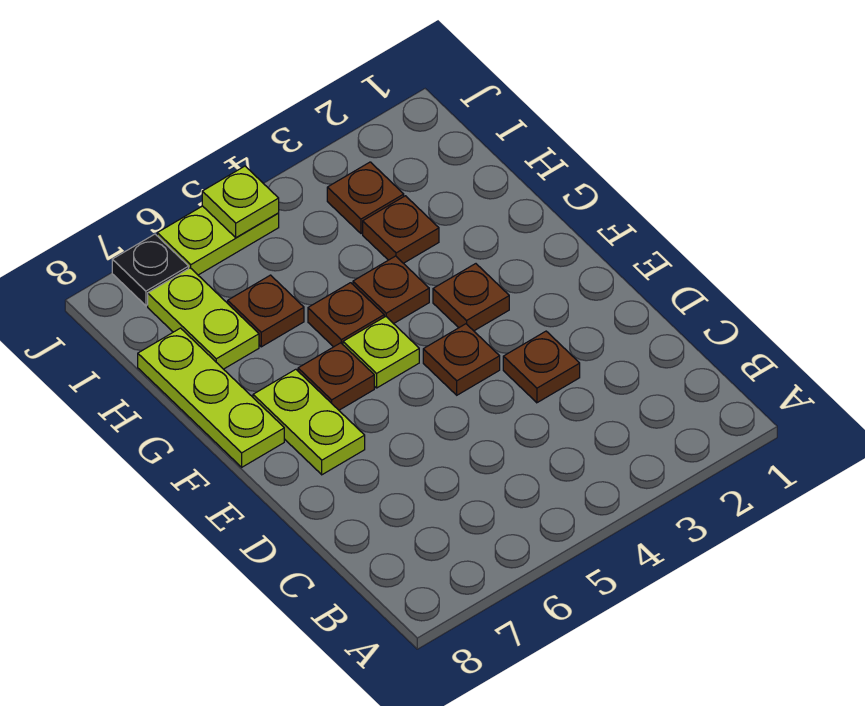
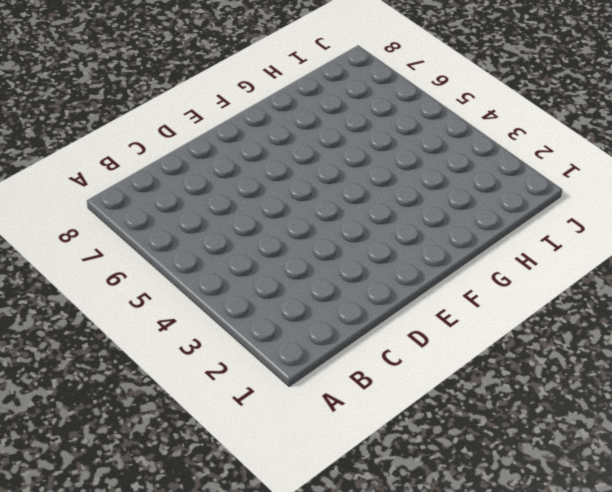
none -> brown plate D3 level 1
none -> brown plate E4 level 1
none -> lime plate E7:F7 level 1

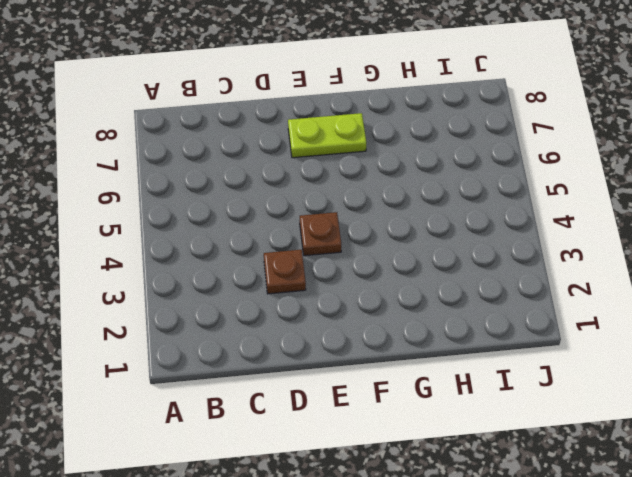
none -> brown plate F3 level 1
none -> lime plate F5 level 1
none -> brown plate F6 level 1

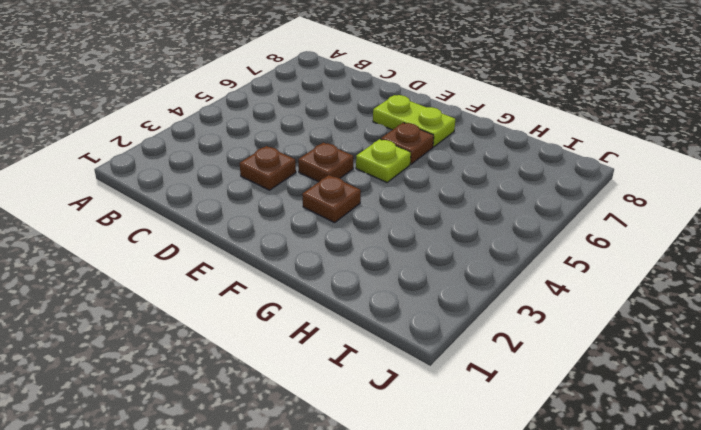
none -> lime plate F8:H8 level 1
none -> brown plate G4 level 1
none -> brown plate G5 level 1

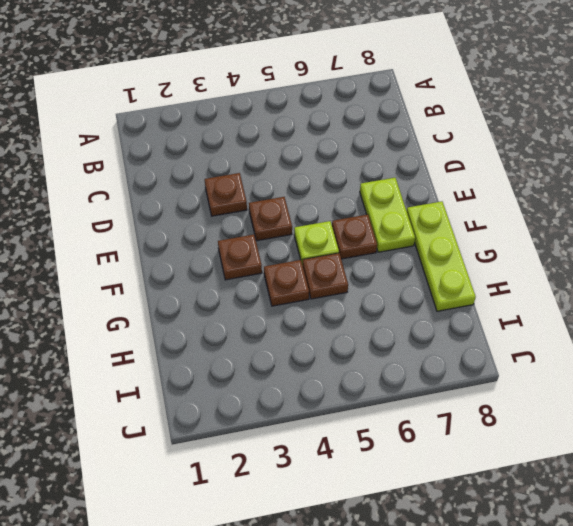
none -> brown plate H3 level 1
none -> brown plate H6 level 1
none -> lime plate H7:I7 level 1

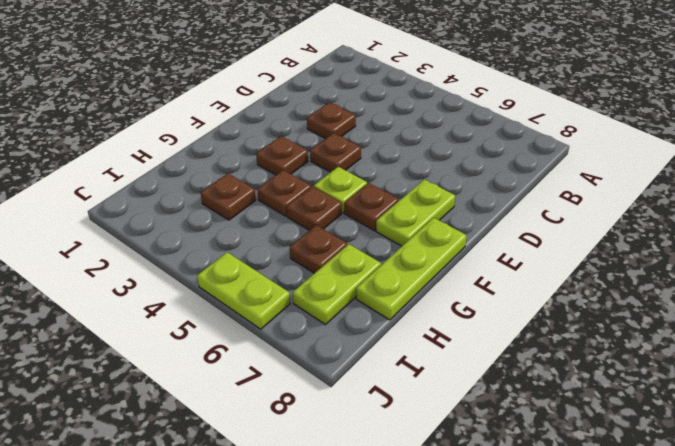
none -> brown plate I3 level 1
none -> black plate J7 level 1
none -> lime plate J5 level 2

